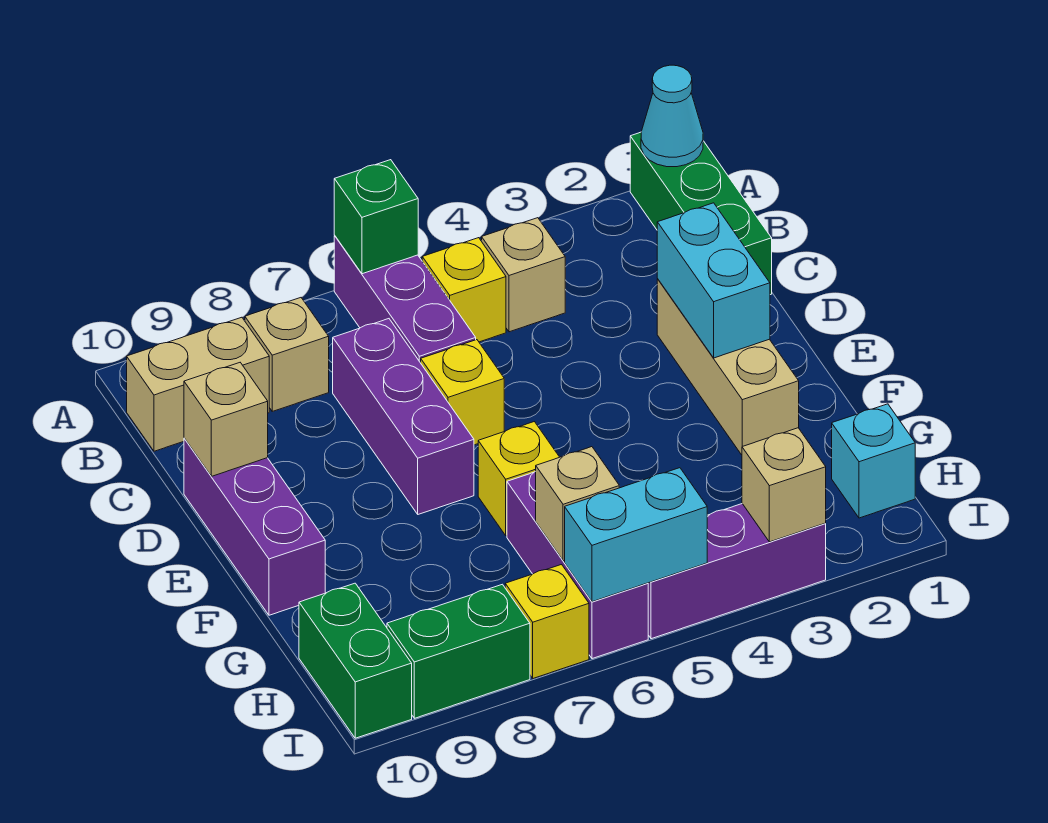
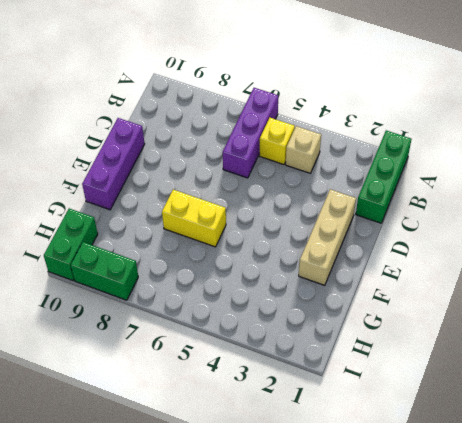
yellow brick F6:F7 level 1 -> yellow brick F6 level 1
none -> tan brick B8 level 1
none -> tan brick B9:B10 level 1
none -> purple brick C7:E7 level 1

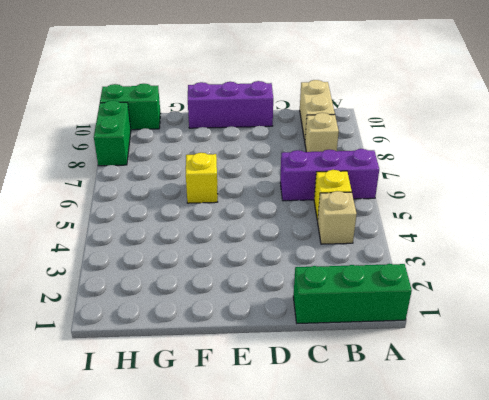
none -> purple brick C7:E7 level 1
none -> tan brick D2:F2 level 1
none -> yellow brick D6 level 1

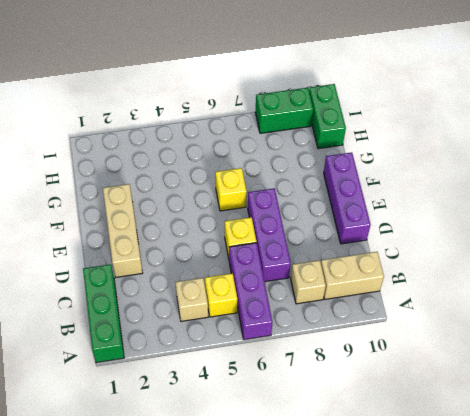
none -> purple brick G6:I6 level 1
none -> cyan brick H1 level 1
none -> purple brick I3:I5 level 1

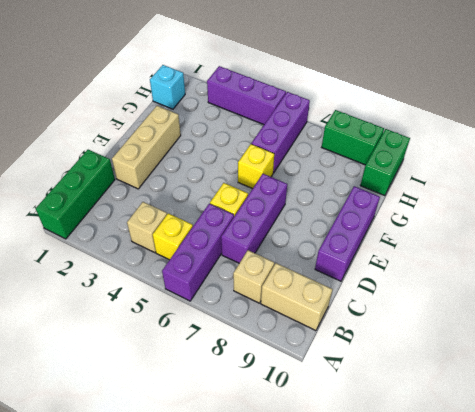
none -> yellow brick I7 level 1
none -> cyan cone A1 level 2
none -> green brick A6 level 2

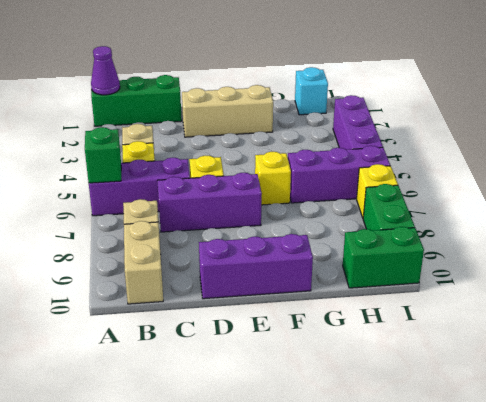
purple cone A1 level 2 -> cyan cone A1 level 2
none -> cyan brick D2:E2 level 2
none -> tan brick D10 level 2
none -> tan brick H6 level 2

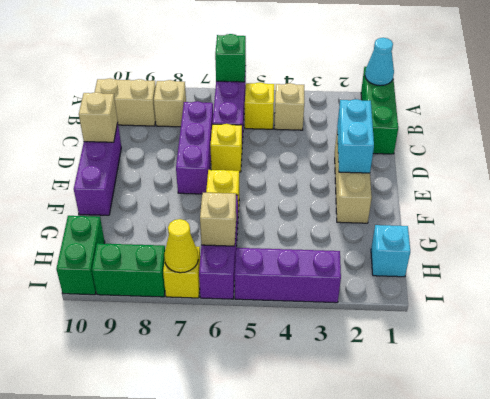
yellow cone I7 level 2 -> none
none -> tan brick I3 level 2
none -> cyan brick I5:I6 level 2

